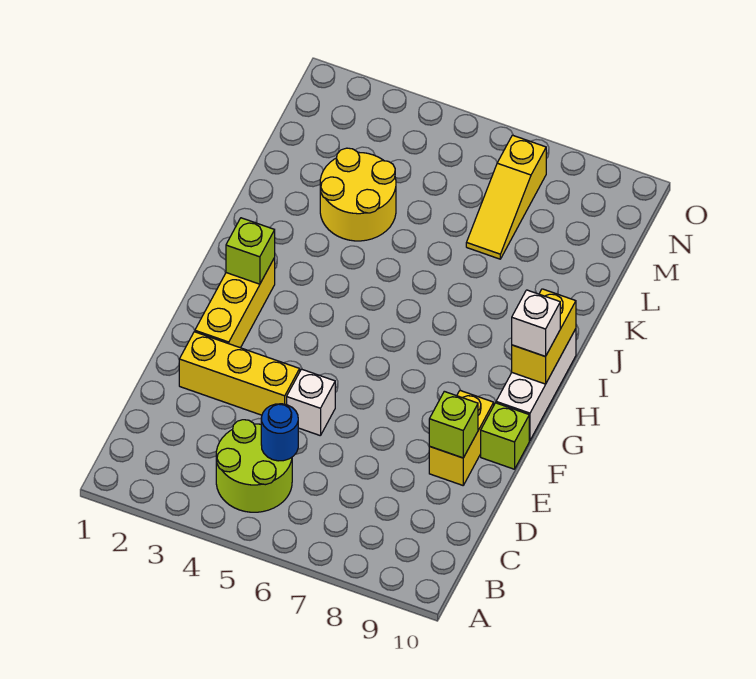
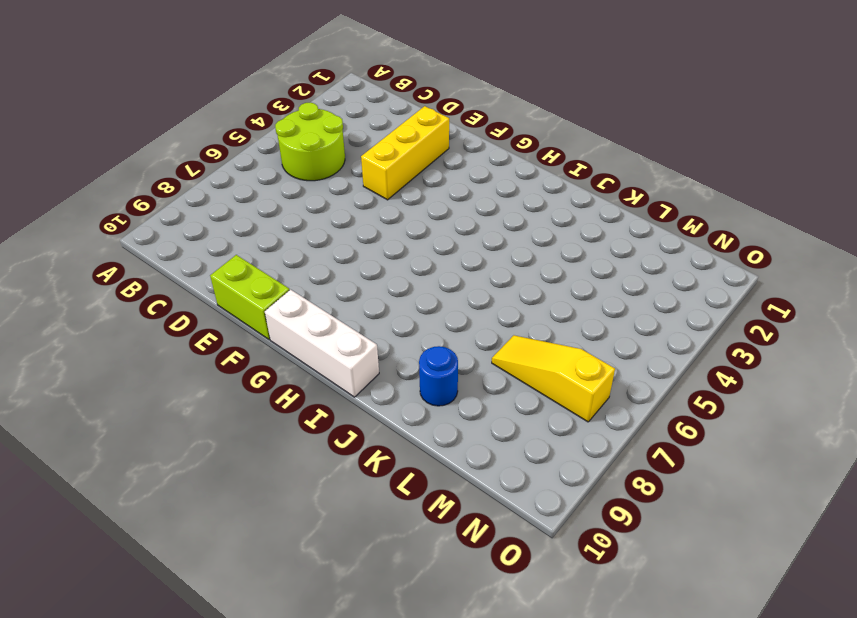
lime brick E10:F10 level 1 -> lime brick F10 level 1
blue round brick K9 level 1 -> blue round brick C5 level 2
none -> white brick E5 level 1
none -> yellow brick E9:F9 level 1
none -> yellow brick F2:H2 level 1

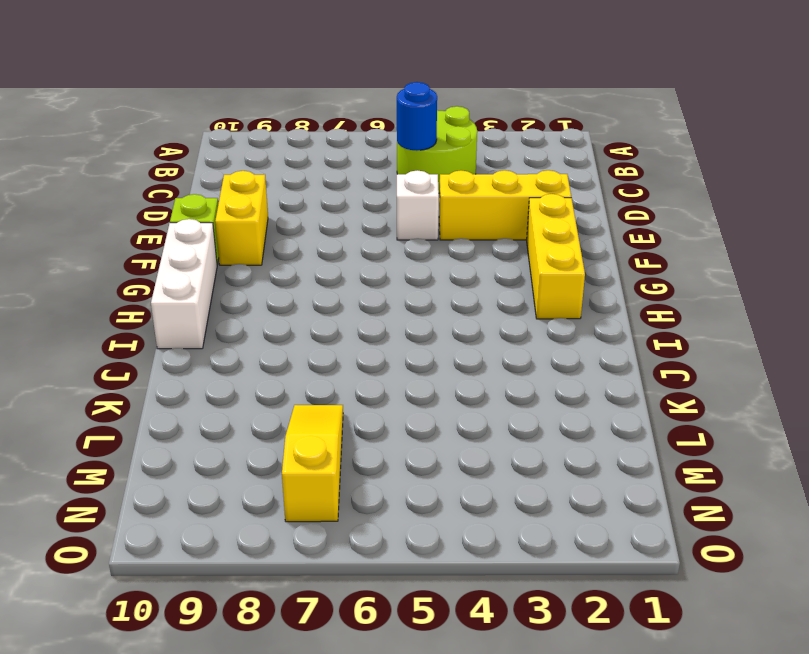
none -> yellow round brick K3:L4 level 1
none -> lime brick E9 level 2
none -> lime brick H2 level 2

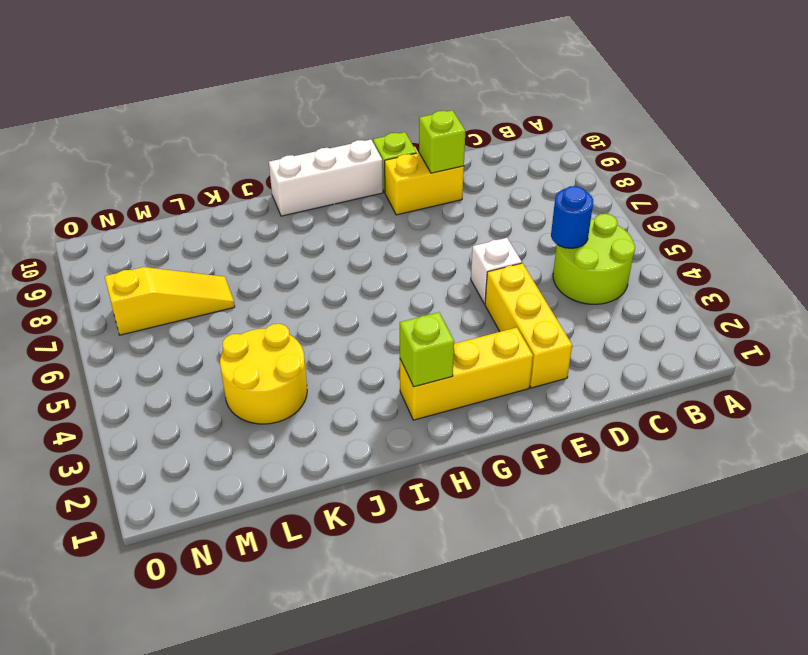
none -> yellow brick H10:I10 level 2
none -> white brick H10 level 3

